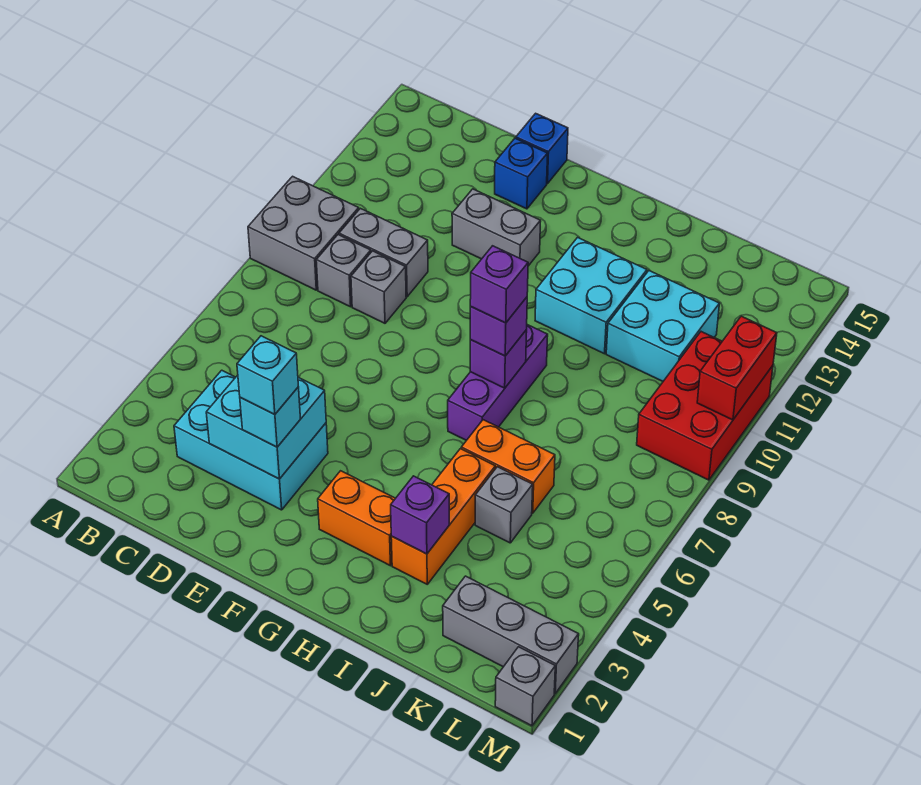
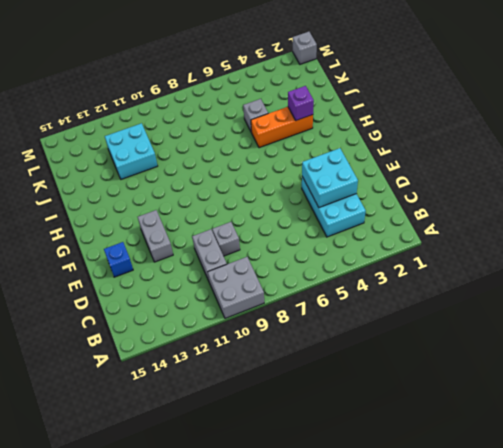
none -> grey brick C9 level 1
none -> blue brick E15 level 1
none -> orange brick G3:H3 level 1

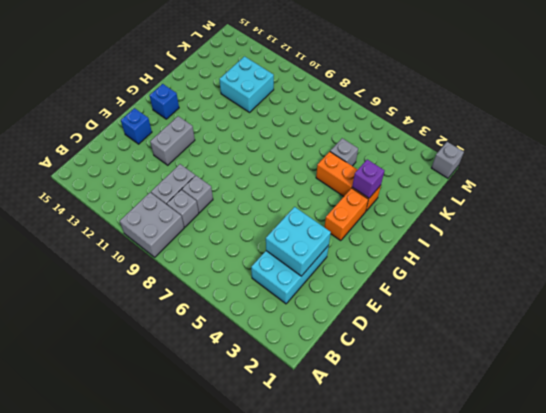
blue brick G14 level 1 -> blue brick E15 level 1
none -> purple brick H7:H9 level 1
none -> cyan brick H11:I12 level 1
none -> orange brick I6:J6 level 1

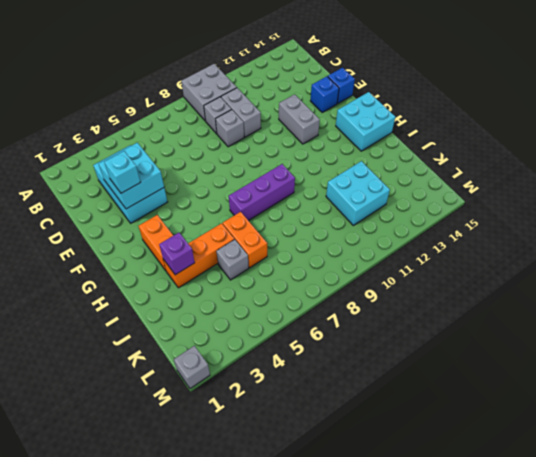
cyan brick G14:H15 level 1 -> cyan brick H11:I12 level 1
none -> grey brick K2:M2 level 1
none -> red brick L9:M11 level 1
none -> purple brick H8 level 2

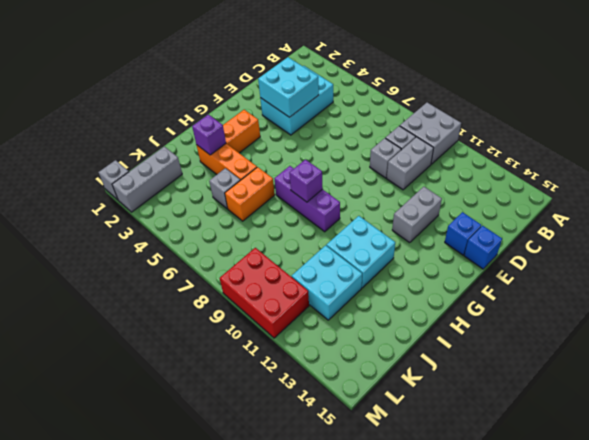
none -> red brick M10:M11 level 2
none -> cyan brick E3 level 3
none -> purple brick H8 level 3

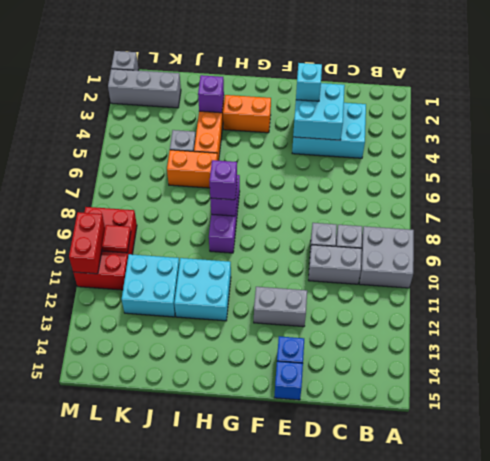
red tile L10 level 2 -> none
none -> cyan brick E3 level 4
none -> purple brick H8 level 4

